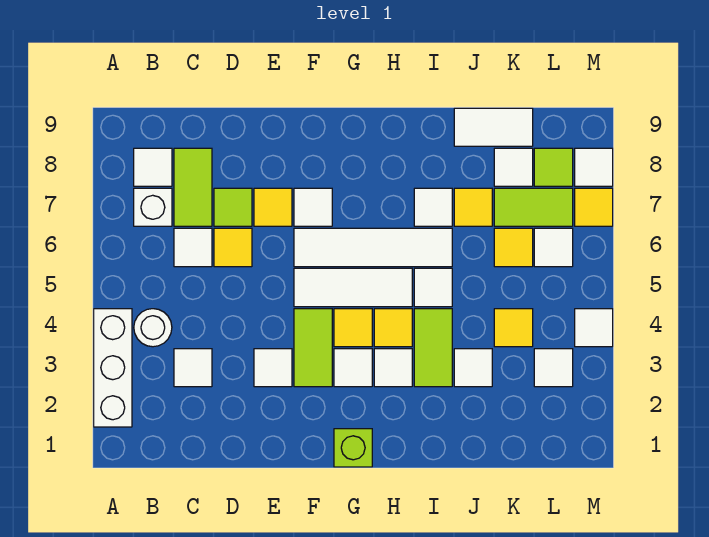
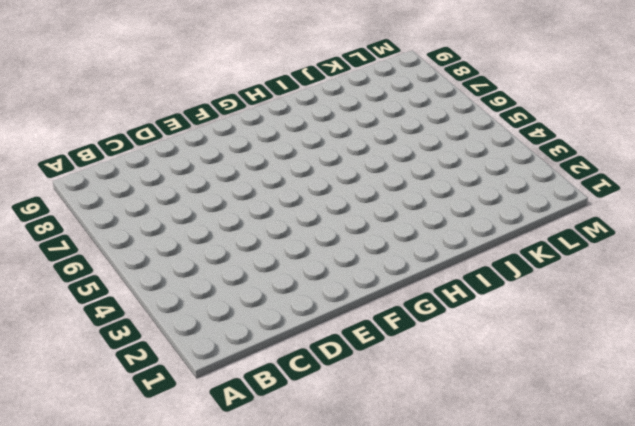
none -> white brick A2:A4 level 1
none -> white round brick B4 level 1
none -> white brick B7 level 1
none -> white tile B8 level 1

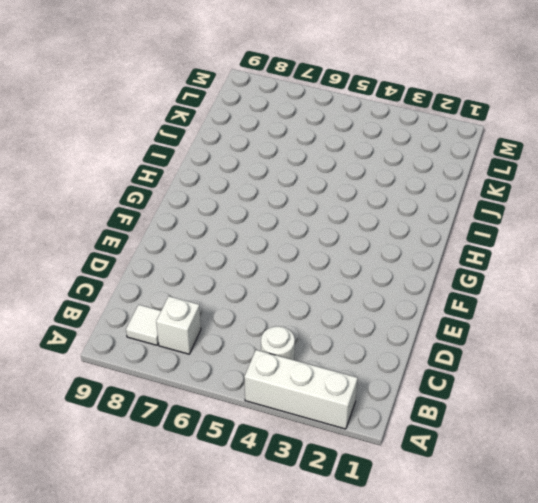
none -> white tile C3 level 1
none -> white tile C6 level 1
none -> lime tile C7:C8 level 1
none -> yellow tile D6 level 1

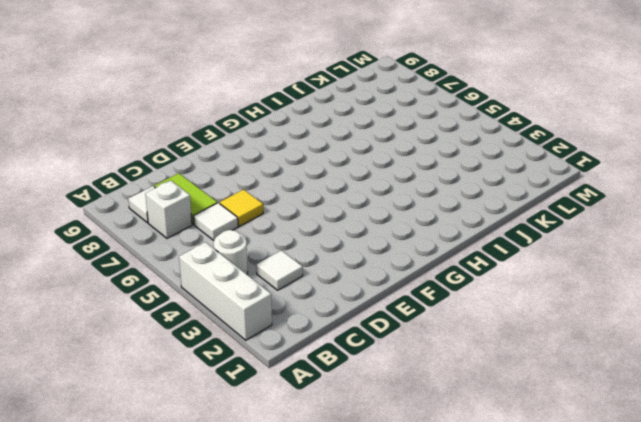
none -> lime tile D7 level 1
none -> white tile E3 level 1
none -> yellow tile E7 level 1
none -> lime tile F3:F4 level 1

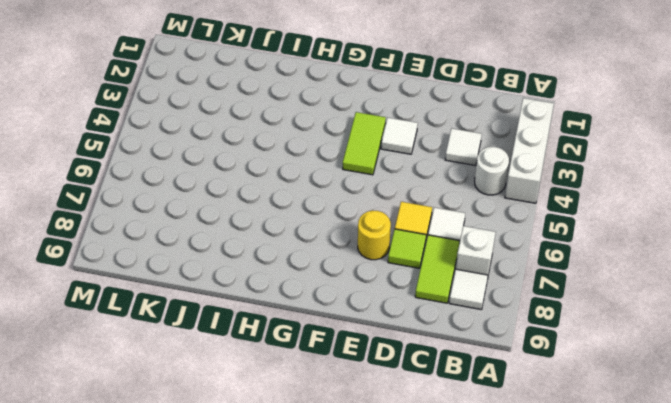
yellow round brick E7 level 1 -> yellow tile E7 level 1
none -> white tile F5:H5 level 1
none -> white tile F6:I6 level 1
none -> white tile F7 level 1
none -> lime brick G1 level 1

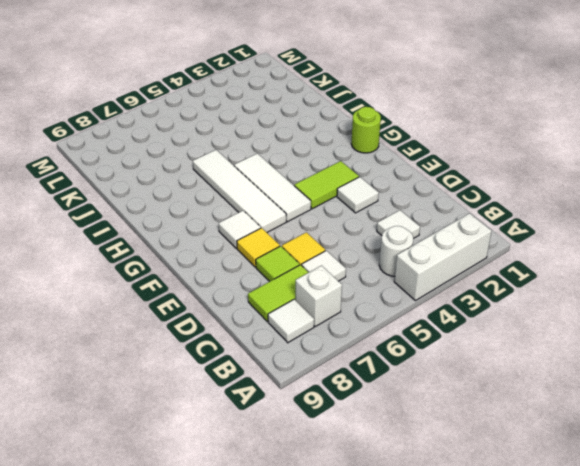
lime round brick G1 level 1 -> lime brick G1 level 1
none -> white tile G3 level 1
none -> yellow tile G4 level 1
none -> white tile H3 level 1
none -> yellow tile H4 level 1

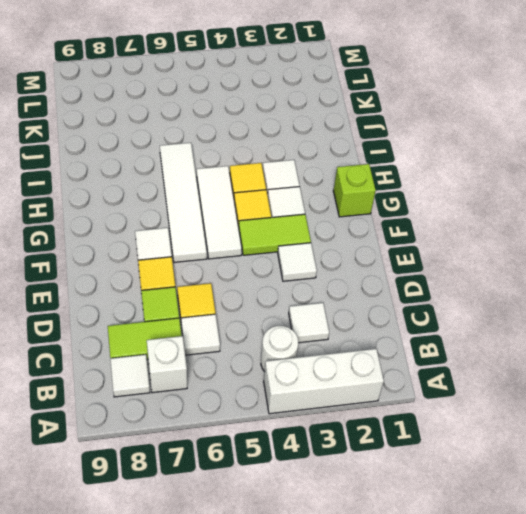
none -> lime tile I3:I4 level 1
none -> white tile I5 level 1
none -> white tile I7 level 1
none -> white tile J3 level 1

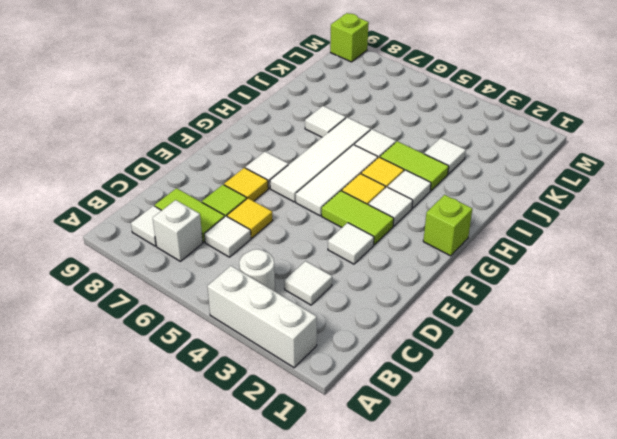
lime brick M9 level 1 -> none
none -> yellow tile J7 level 1
none -> white tile J9:K9 level 1
none -> yellow tile K4 level 1
none -> yellow tile K6 level 1

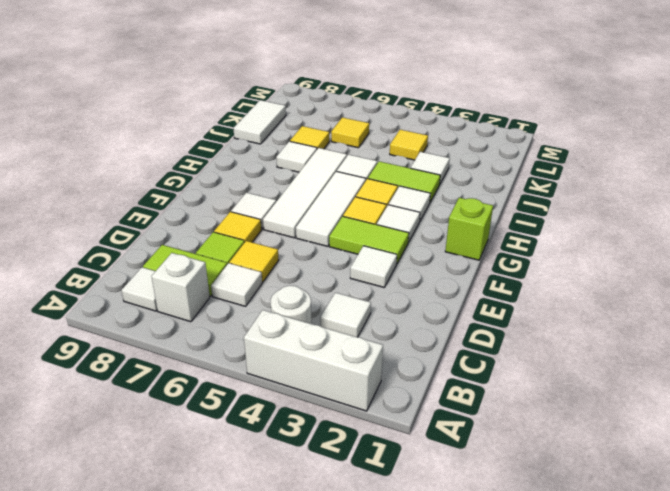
none -> lime tile K7:L7 level 1
none -> white tile K8 level 1
none -> white tile L3 level 1
none -> white tile L6 level 1

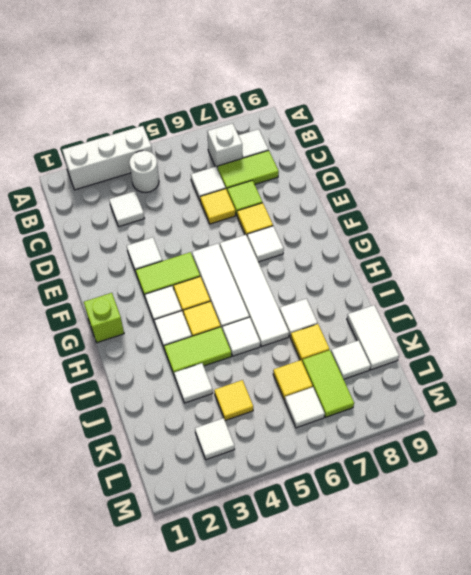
none -> lime tile L8 level 1
none -> white tile M4 level 1
none -> yellow tile M7 level 1
none -> white tile M8 level 1

